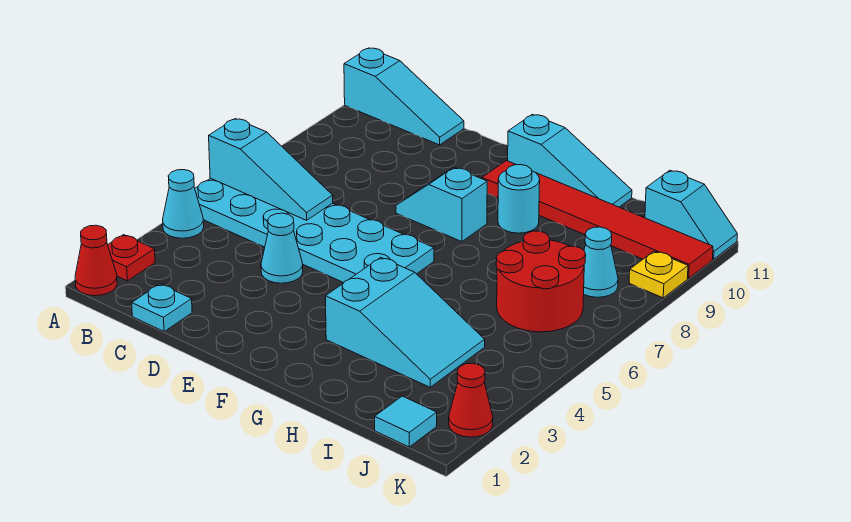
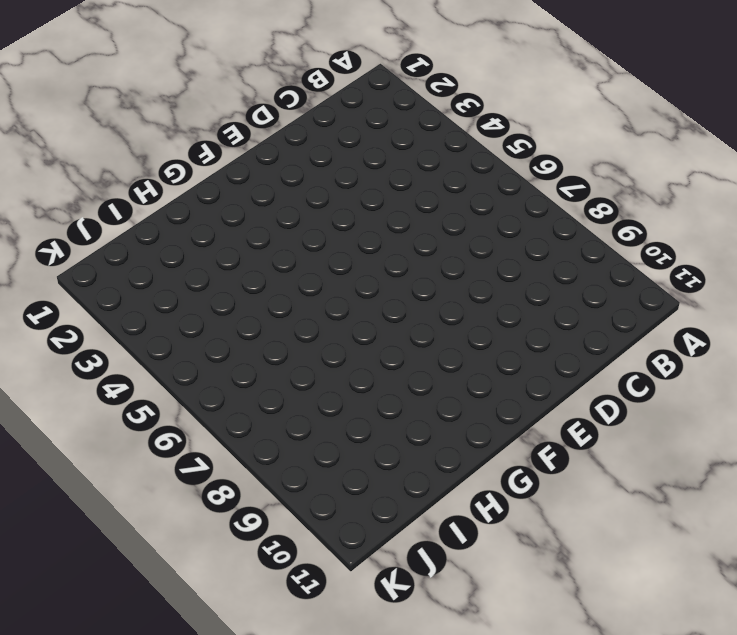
none -> red cone A1 level 1
none -> red plate A2 level 1
none -> cyan cone A4 level 1

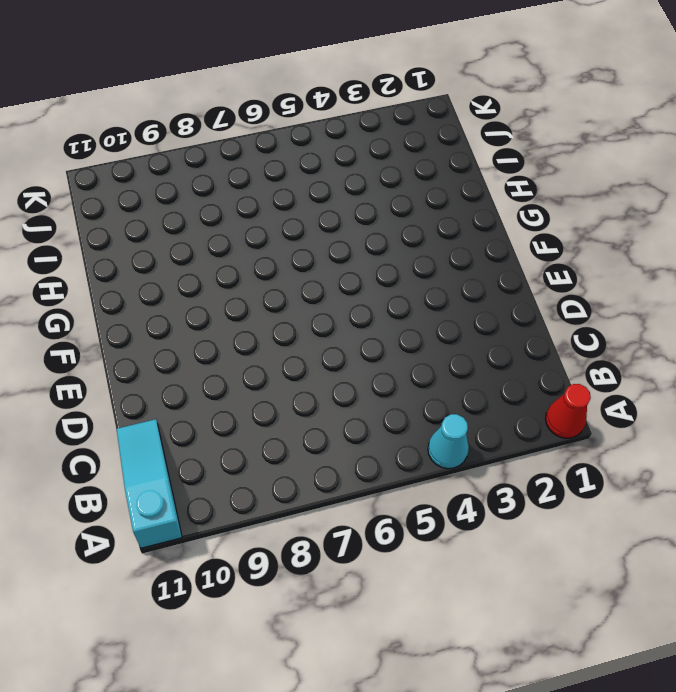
none -> red plate A2 level 1
none -> cyan plate A5:F6 level 1
none -> cyan plate C1 level 1

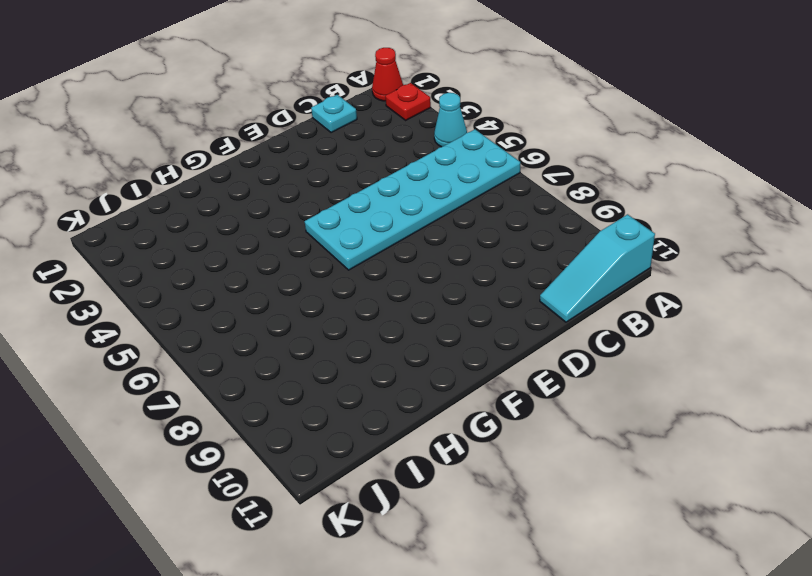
none -> cyan cone D4 level 1
none -> cyan slope E8:F8 level 1 top F
none -> red tile F10:K10 level 1

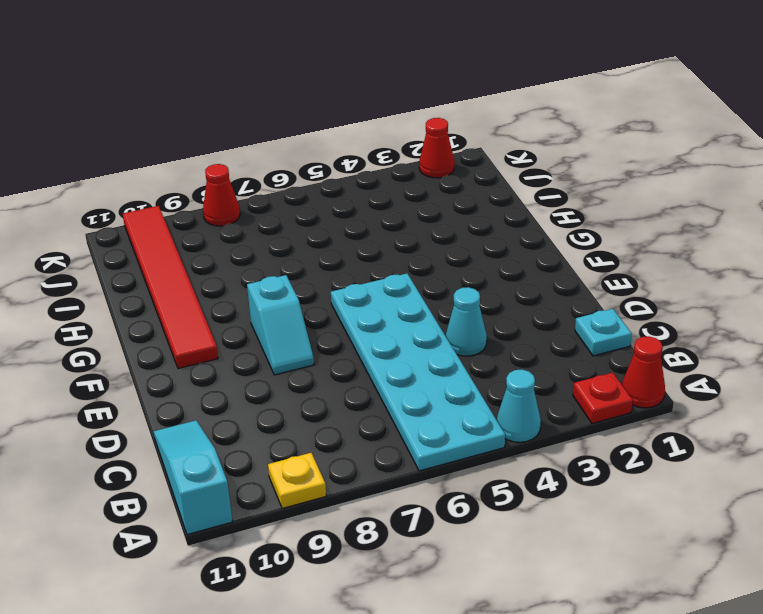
yellow plate A9 level 1 -> yellow plate K9 level 1
red cone K8 level 1 -> none
none -> cyan slope F11:H11 level 1 top F
none -> cyan slope G3:I4 level 1 top G
none -> cyan round brick G9 level 1

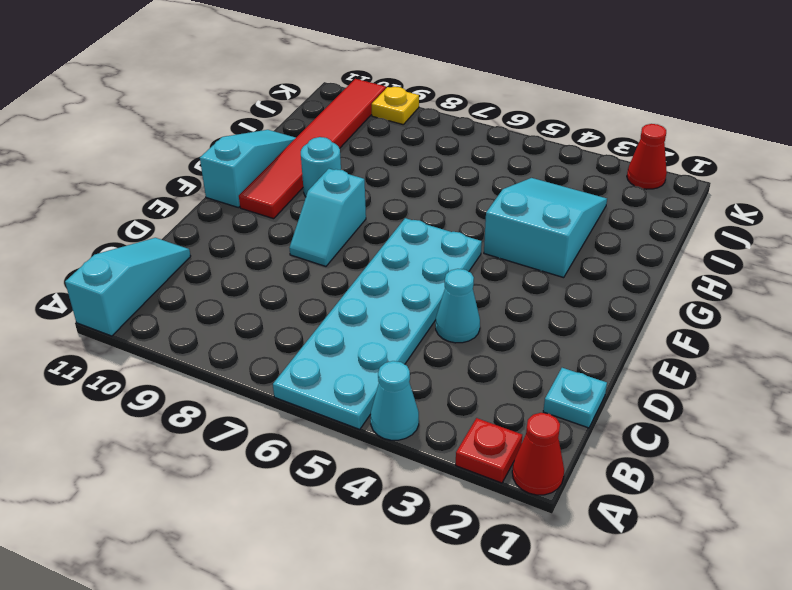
none -> red round brick I6:J7 level 1
none -> cyan tile J1 level 1
none -> cyan cone J8 level 1

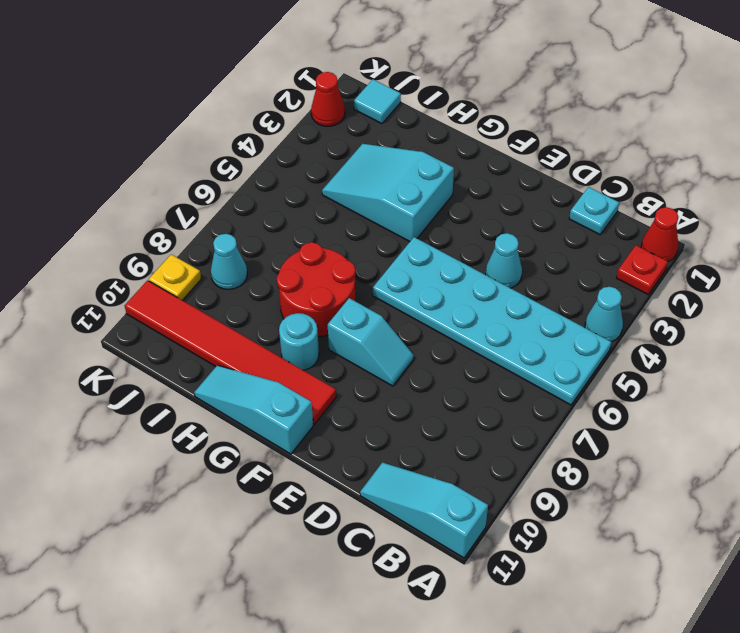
red round brick G7:H8 level 1 -> red round brick I6:J7 level 1
none -> cyan slope J11:K11 level 1 top J
none -> cyan slope A6:C6 level 2 top A

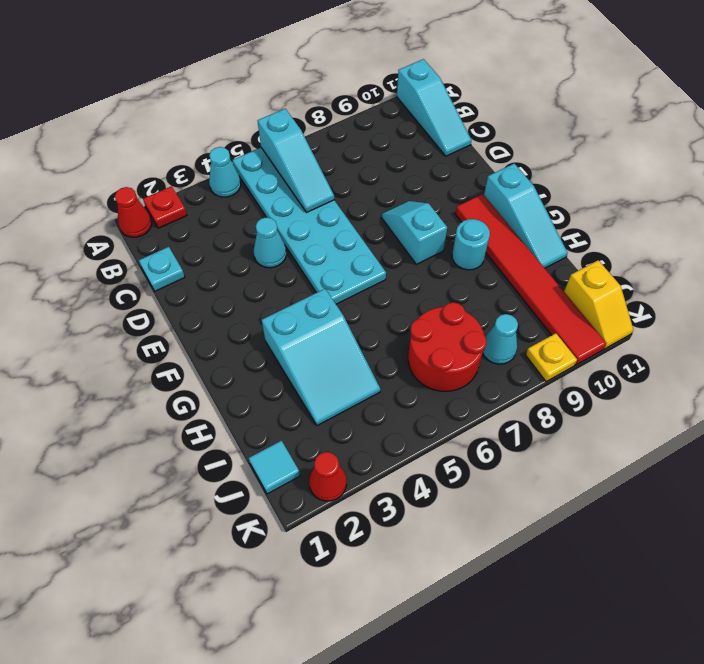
yellow slope J11:K11 level 1 top J -> cyan slope J11:K11 level 1 top J

